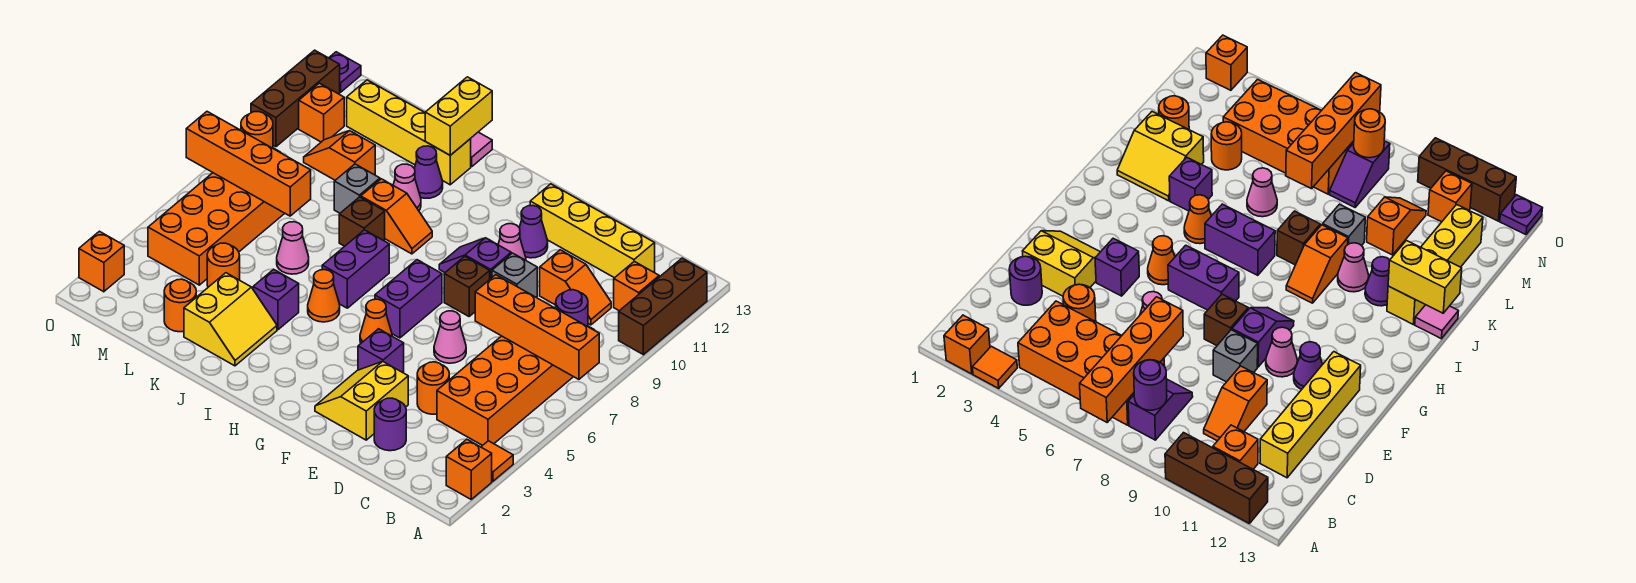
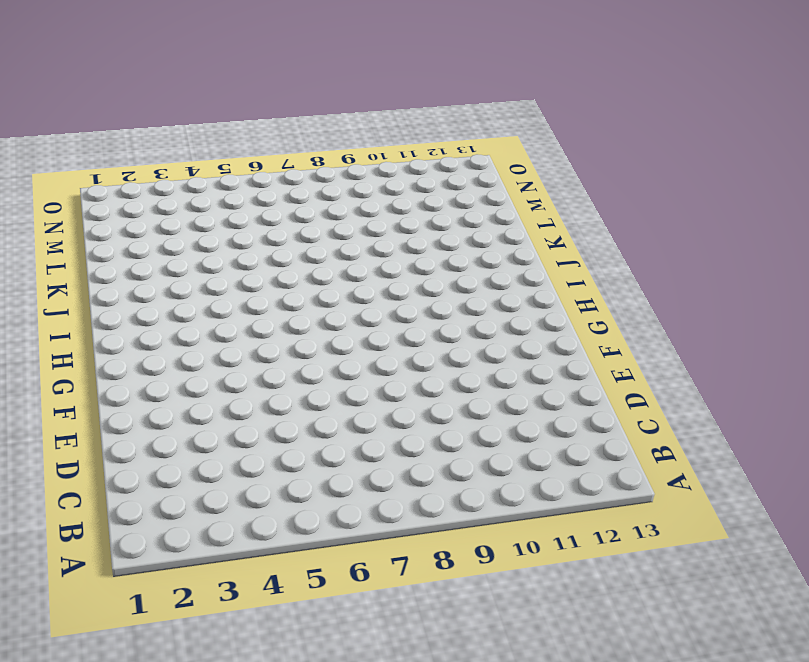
none -> orange brick A2 level 1
none -> orange tile A3 level 1
none -> brown brick A10:A12 level 1
none -> orange brick B4:C7 level 1

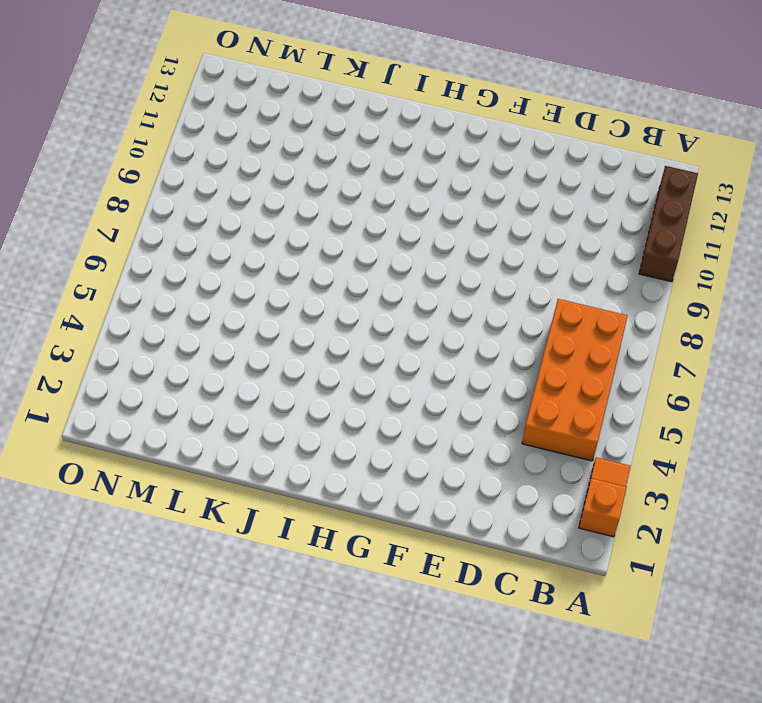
none -> purple slope B8:C8 level 1 top B
none -> orange brick B11 level 1
none -> orange slope C10:D10 level 1 top D
none -> yellow brick C12:F12 level 1

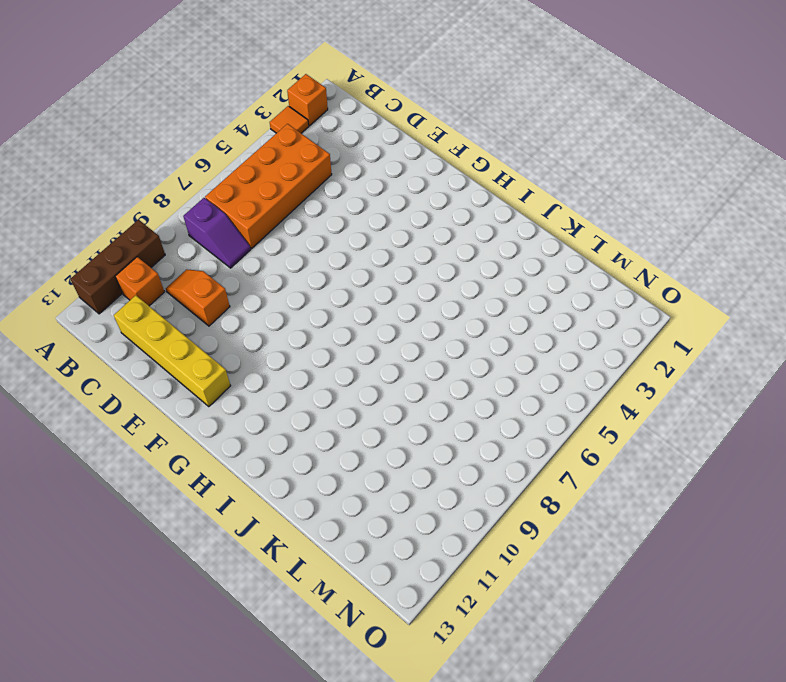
none -> purple round brick D2 level 1
none -> orange round brick D4 level 1
none -> yellow slope E2:F3 level 1 top E
none -> pink cone E6 level 1

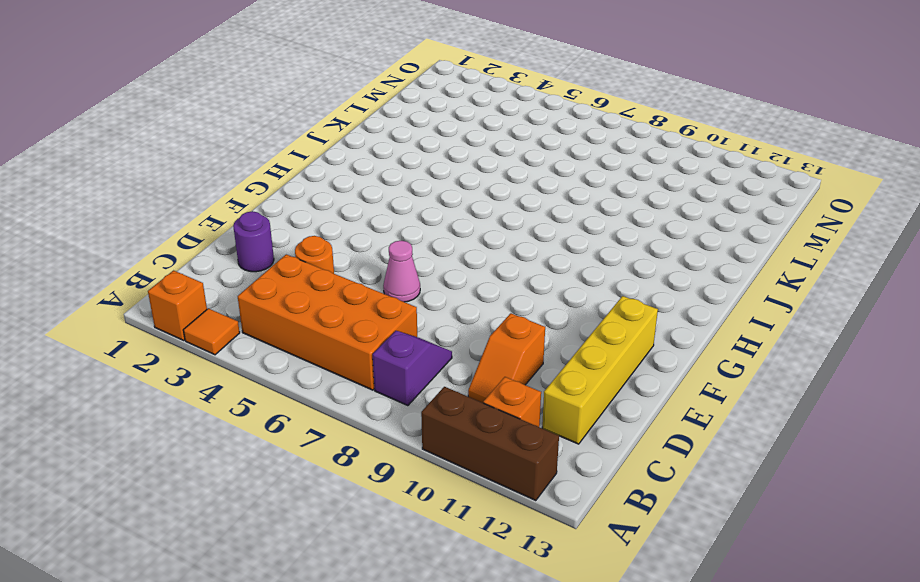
none -> yellow slope E2:F3 level 1 top E
none -> grey brick E9 level 1
none -> purple brick F4 level 1
none -> brown brick F8 level 1

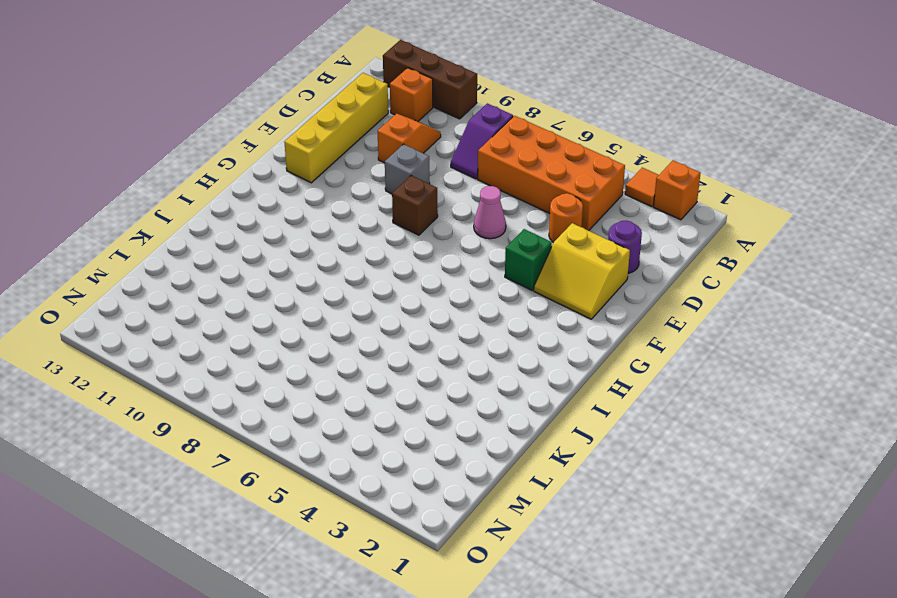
green brick F4 level 1 -> purple brick F4 level 1
none -> purple slope F9:G9 level 1 top F
none -> pink cone F10 level 1
none -> purple cone F11 level 1
none -> orange cone G5 level 1

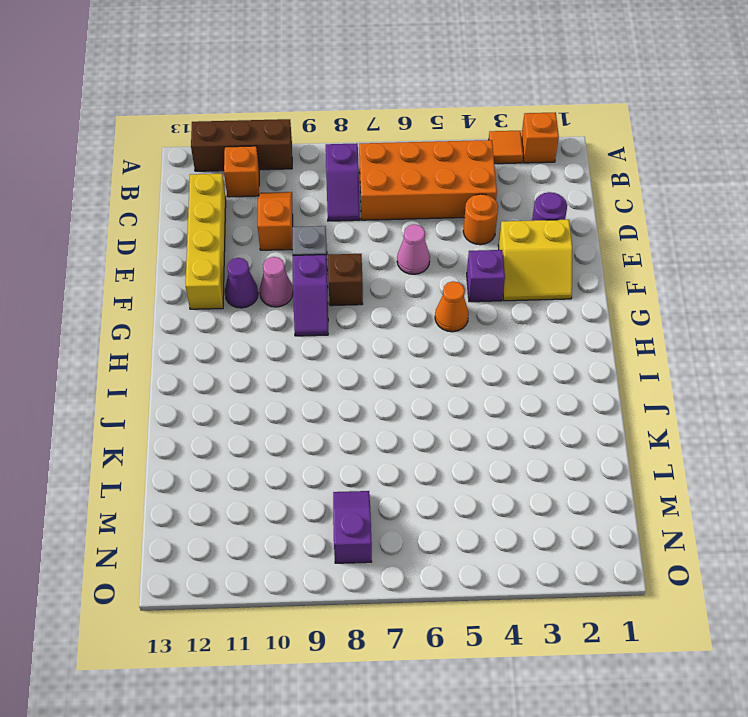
none -> purple brick G6:G7 level 1
none -> orange cone I5 level 1
none -> purple brick I6:I7 level 1
none -> orange slope I9:J9 level 1 top J

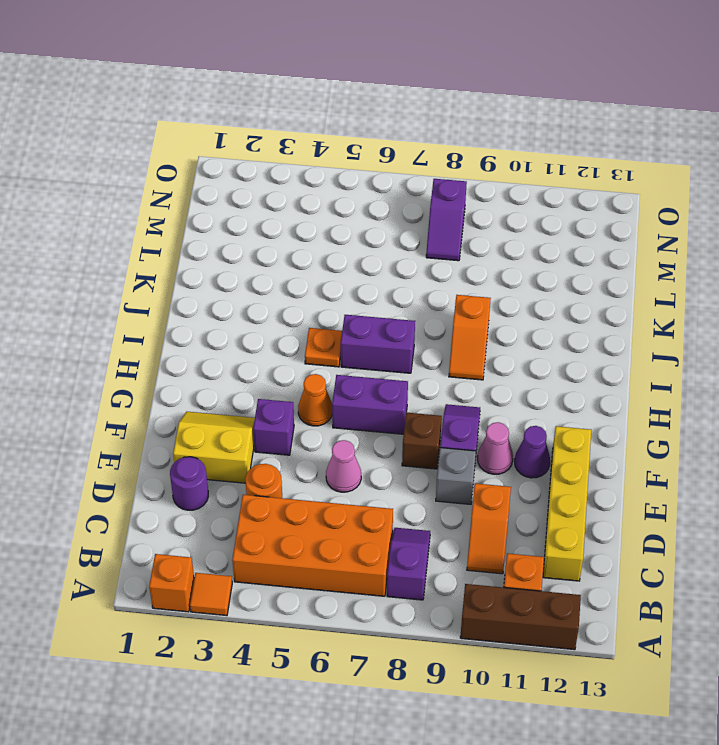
orange plate I5 level 1 -> orange cone I5 level 1
none -> yellow slope J2:K3 level 1 top K
none -> purple brick J4 level 1
none -> brown brick J8 level 1
none -> pink cone J10 level 1

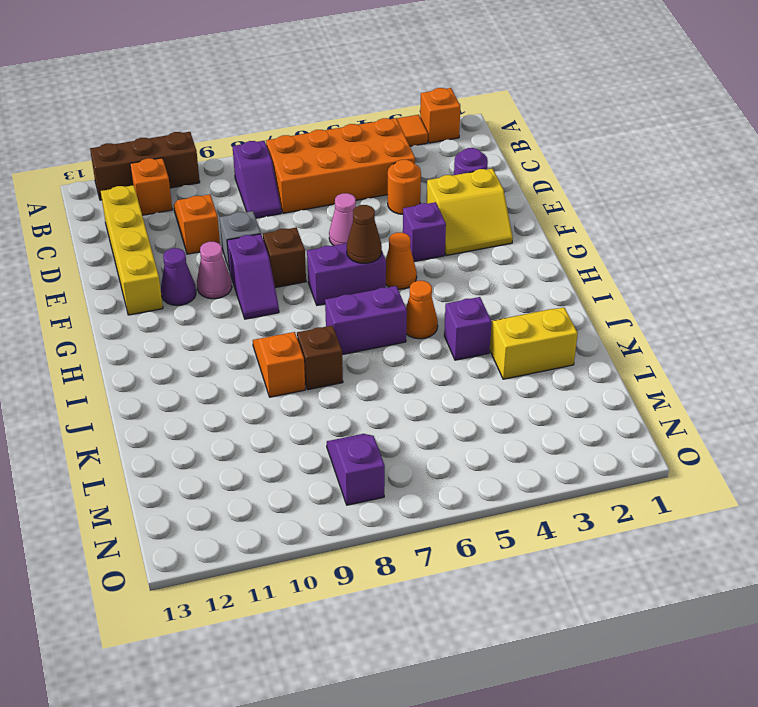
brown cone G6 level 2 -> none
none -> pink cone J10 level 1
none -> purple cone J11 level 1
none -> yellow brick J12:M12 level 1
none -> pink tile J13 level 1

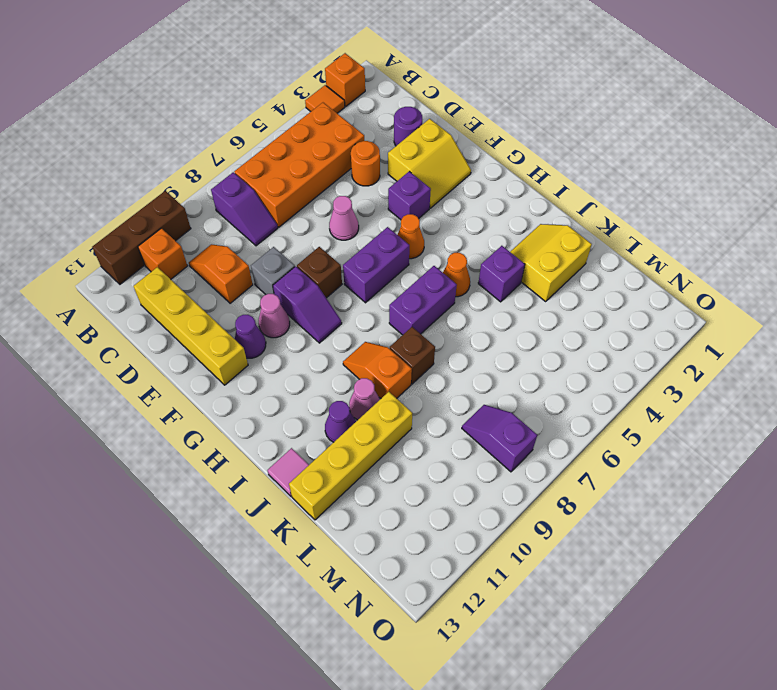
yellow brick K10:K13 level 1 -> yellow brick J12:M12 level 1
none -> pink cone K6 level 1
none -> grey brick K9 level 1
none -> orange round brick L2 level 1
none -> orange round brick L4 level 1

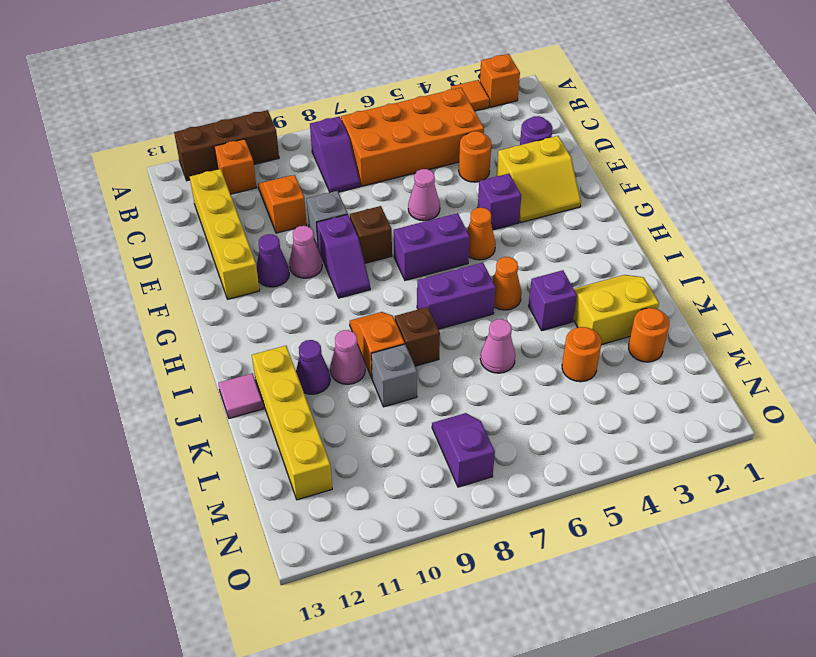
none -> orange slope L10:M10 level 1 top L
none -> orange brick M4:N7 level 1
none -> orange brick N11 level 1
none -> orange brick O2 level 1

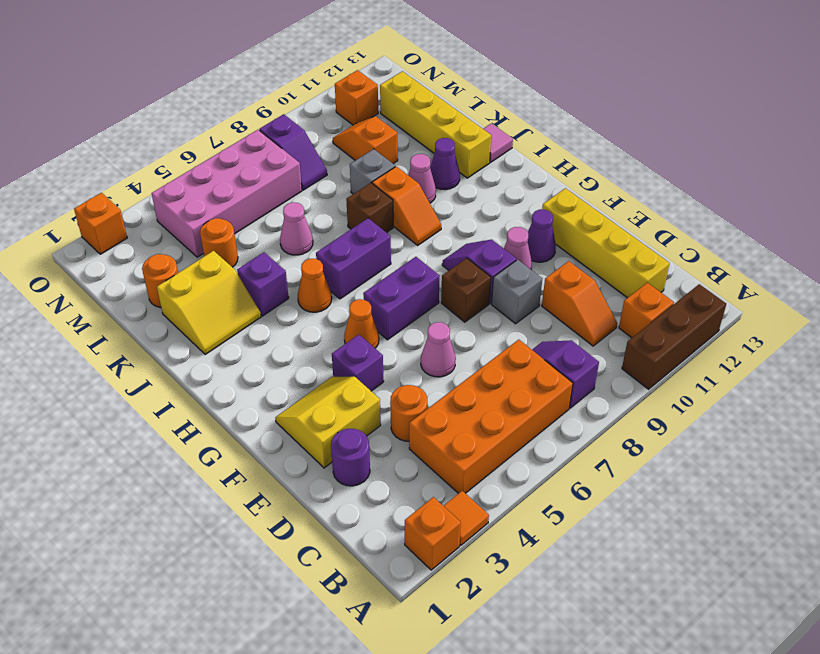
pink brick M4:N7 level 1 -> orange brick M4:N7 level 1
none -> brown brick O10:O12 level 1
none -> purple plate O13 level 1
none -> orange brick A7:D7 level 2
none -> purple round brick B8 level 2

